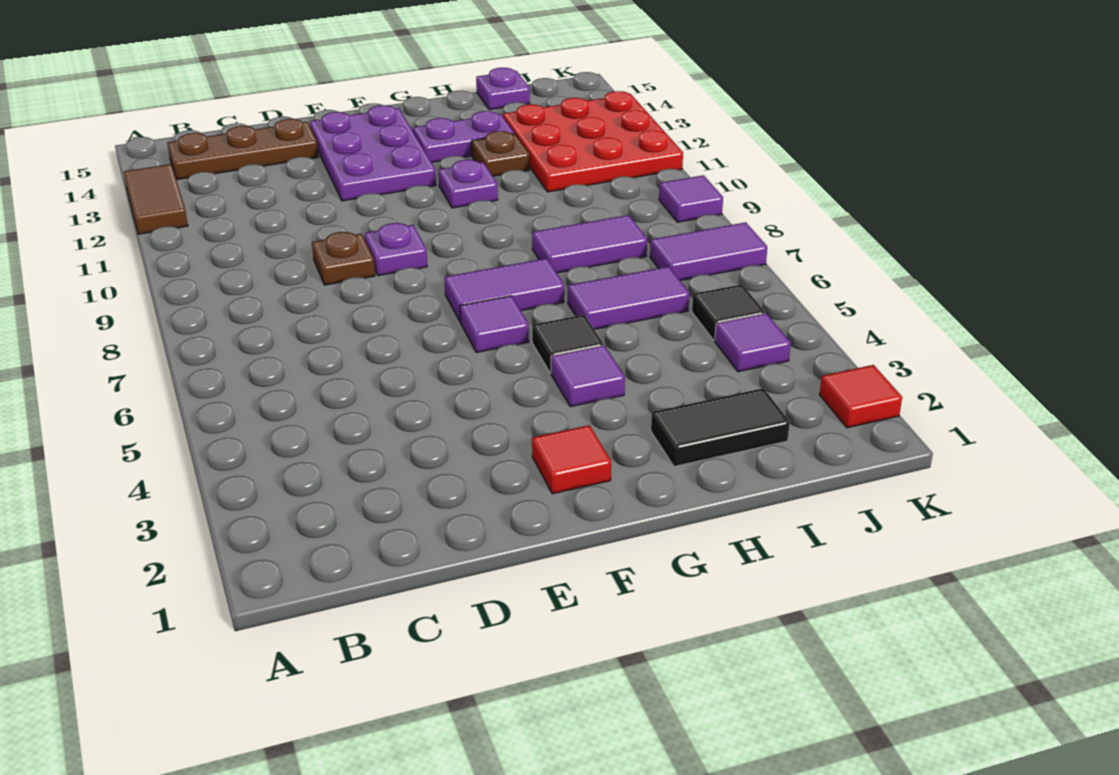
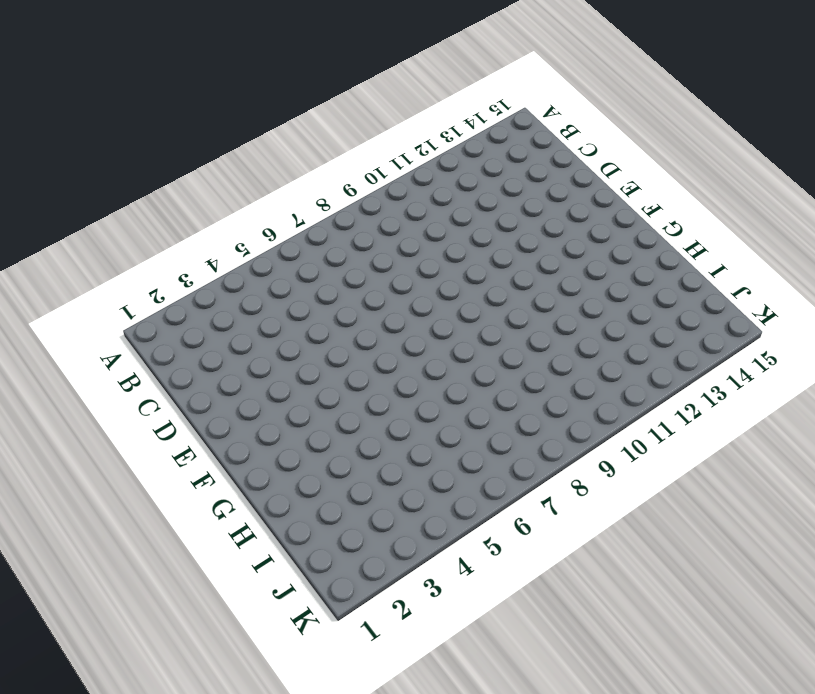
none -> brown tile A12:A13 level 1
none -> brown plate B14:D14 level 1
none -> brown plate D9 level 1

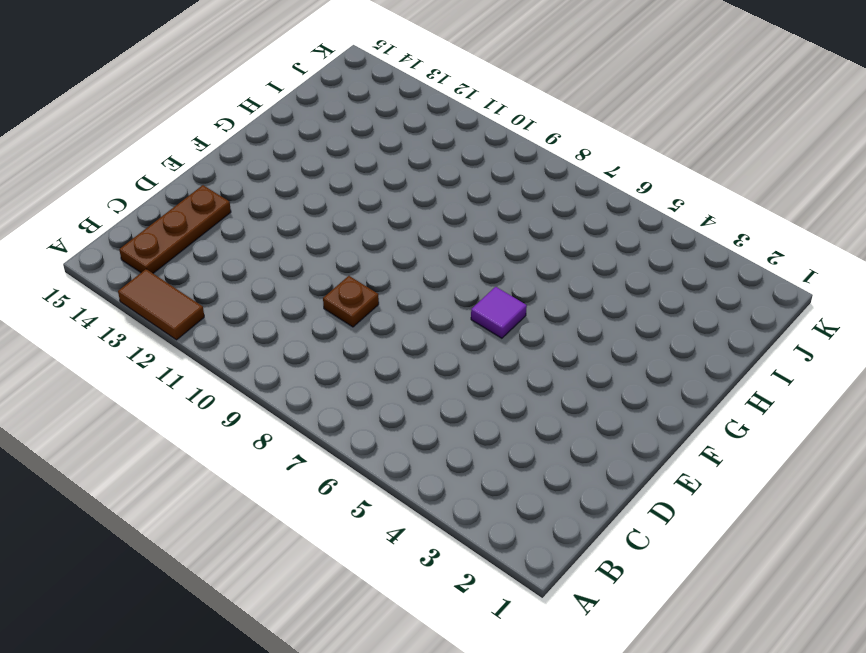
none -> purple plate E9 level 1
none -> purple plate E12:F14 level 1
none -> red tile F2 level 1

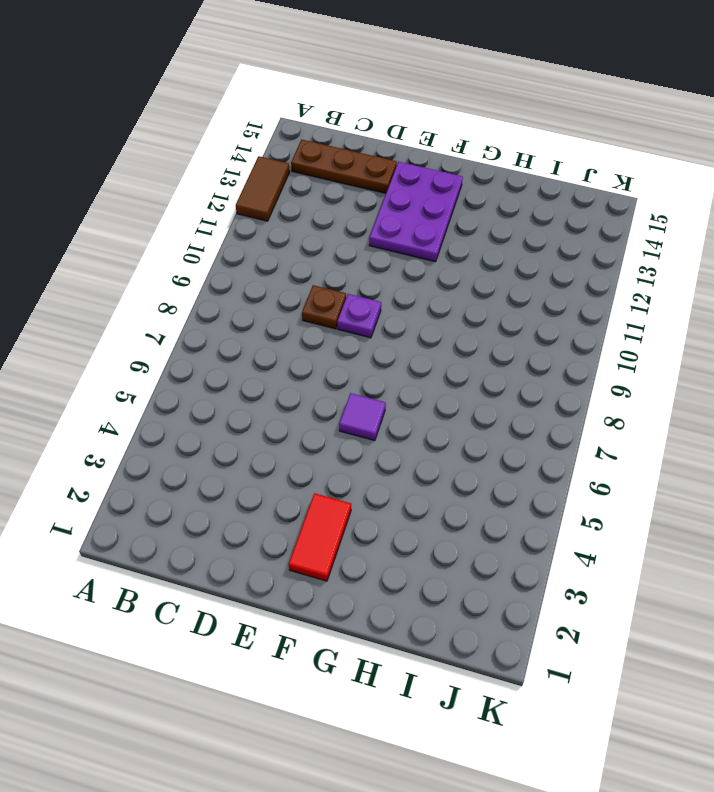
red tile F2:F3 level 1 -> red tile F2 level 1
none -> purple tile F7:G7 level 1
none -> purple tile G4 level 1
none -> black tile G5 level 1

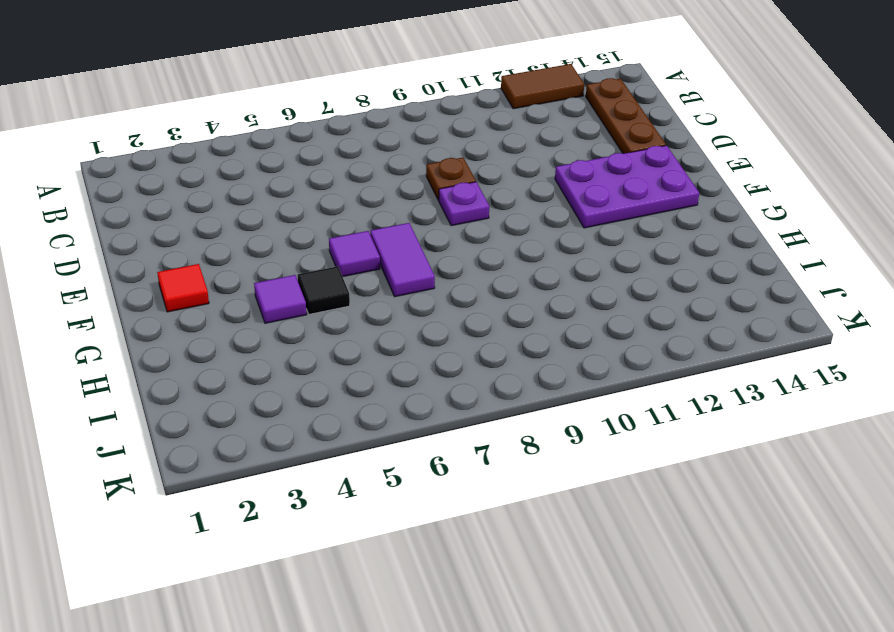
none -> purple plate G11 level 1
none -> purple plate G13:H13 level 1
none -> black tile H2:I2 level 1

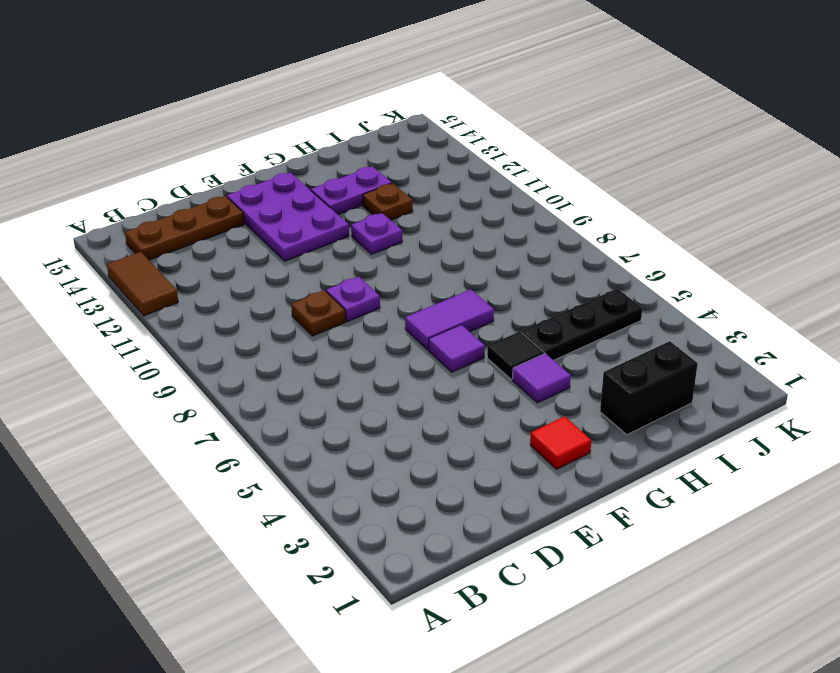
black brick H2:I2 level 1 -> black tile H2:I2 level 1
black plate H5:J5 level 1 -> black tile J5 level 1
none -> purple tile H6:I6 level 1
none -> purple tile H8:I8 level 1
none -> red plate I11:K13 level 1

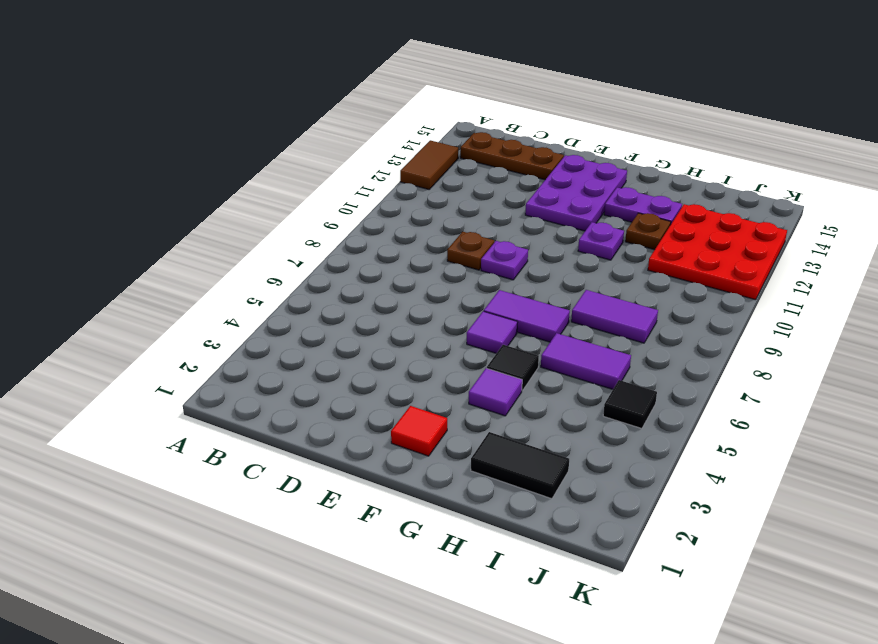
none -> purple plate I15 level 1
none -> purple tile J4 level 1
none -> purple tile J7:K7 level 1

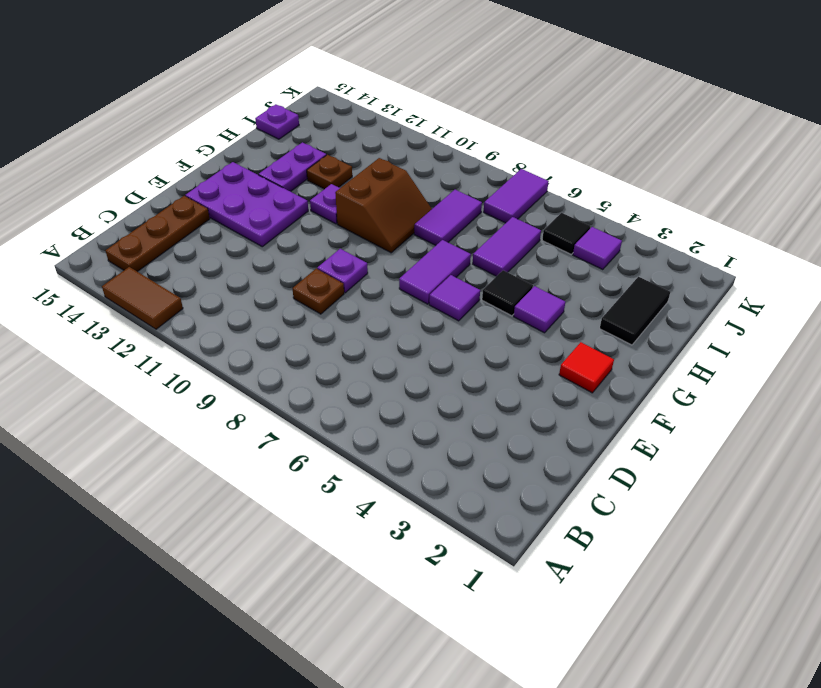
brown slope G9:H10 level 1 top 10 -> none
none -> red plate I11:K13 level 1
none -> red tile K2 level 1
none -> purple tile K9 level 1

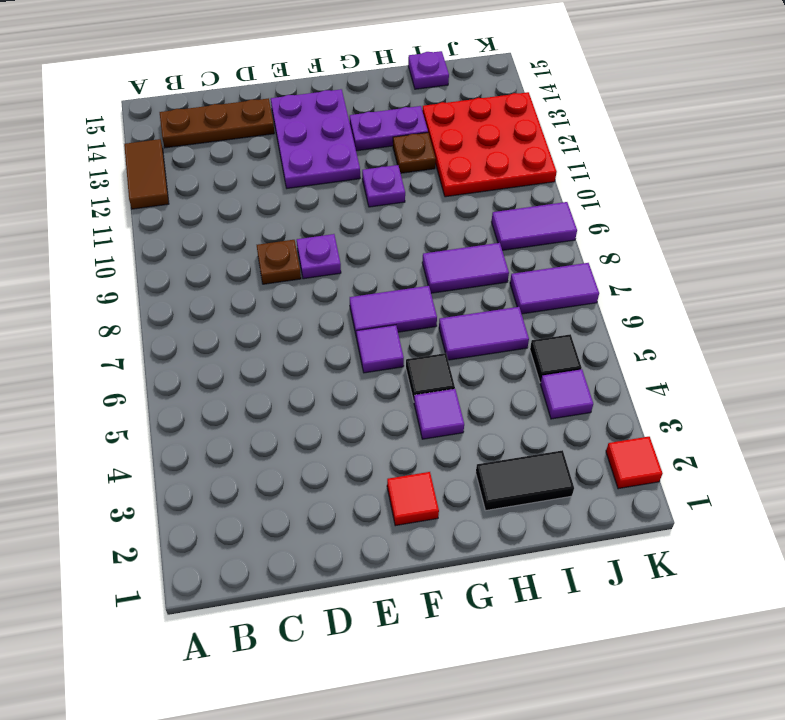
purple tile J9:K9 level 1 -> purple tile K9 level 1

